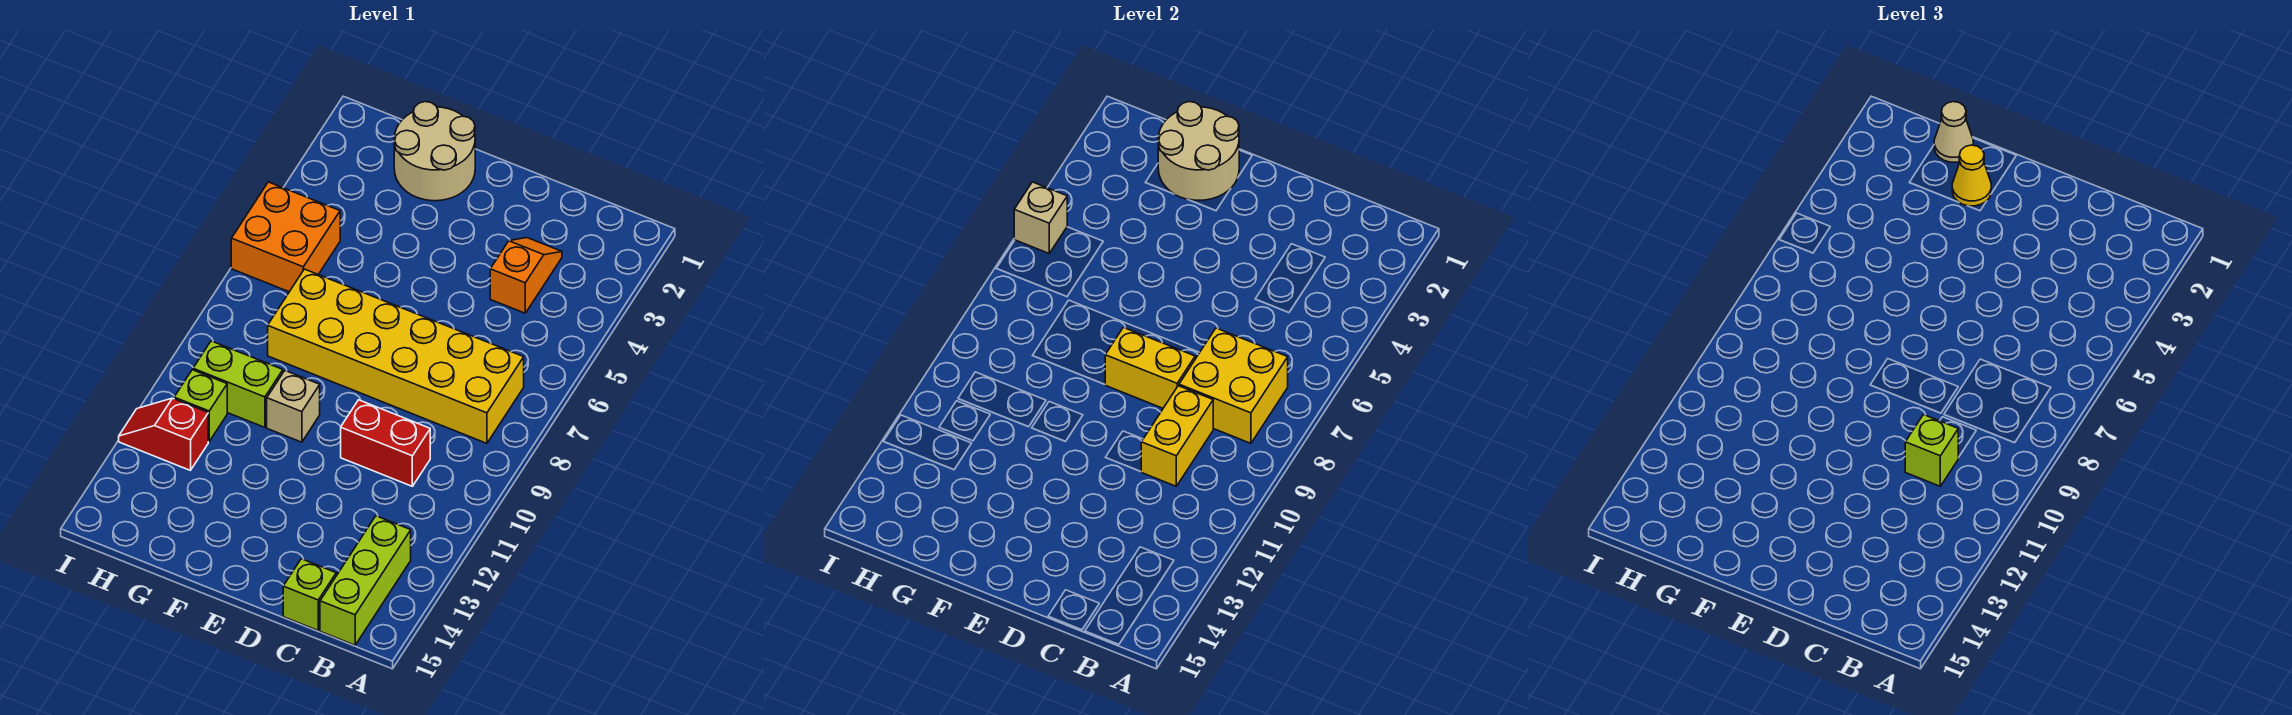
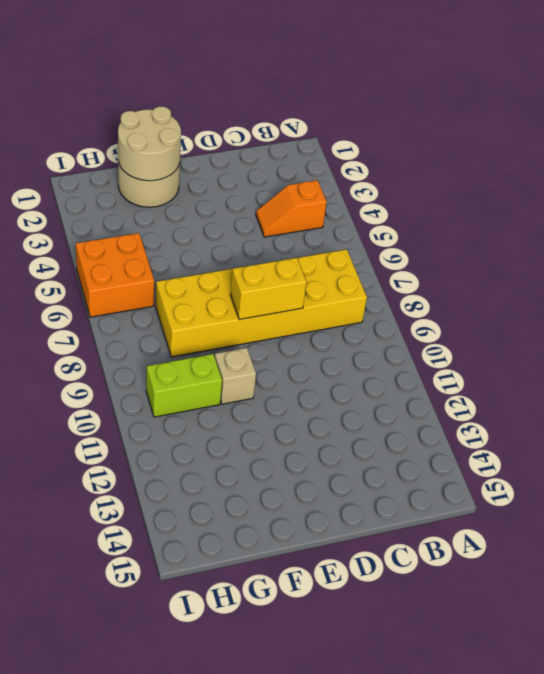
orange slope B4:C4 level 1 top B -> orange slope C3:C4 level 1 top 4
none -> lime brick B13:B15 level 1
none -> red brick C10:D10 level 1
none -> lime brick C15 level 1

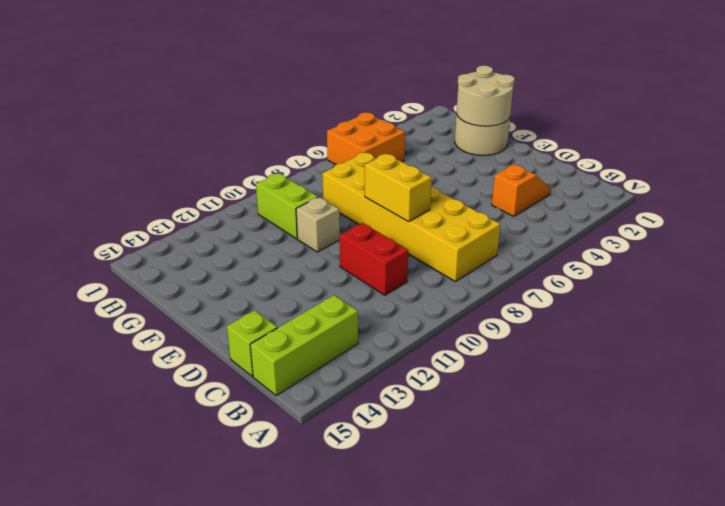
none -> lime brick H11 level 1
none -> red slope H12:I12 level 1 top H
none -> yellow brick B7:C8 level 2

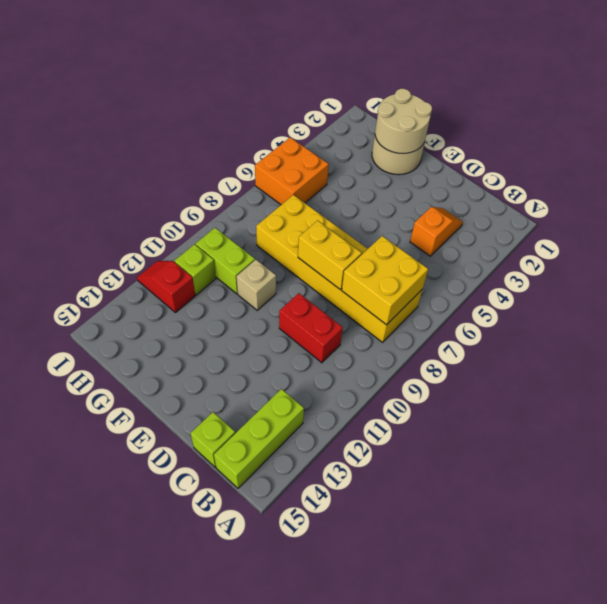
none -> yellow brick C9:C10 level 2
none -> tan brick I5 level 2
none -> lime brick C10 level 3

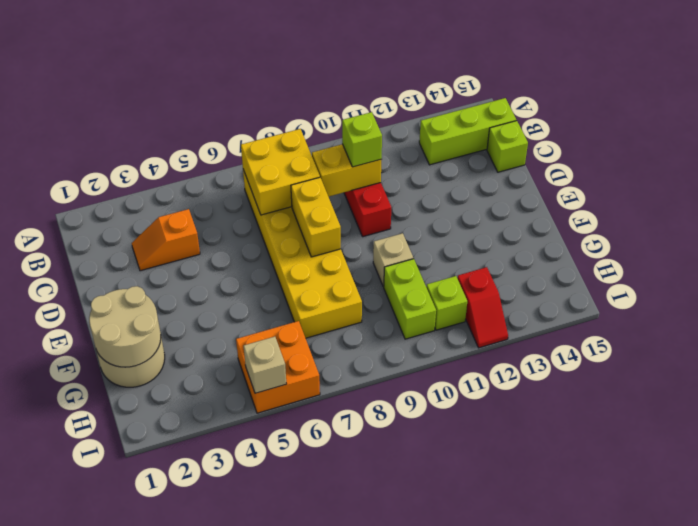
none -> yellow cone F2 level 3
none -> tan cone G1 level 3

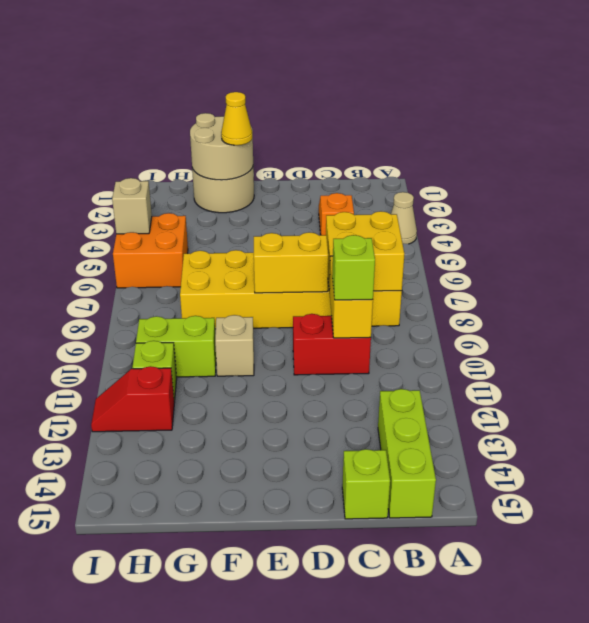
tan cone A4 level 1 -> tan cone G1 level 3

